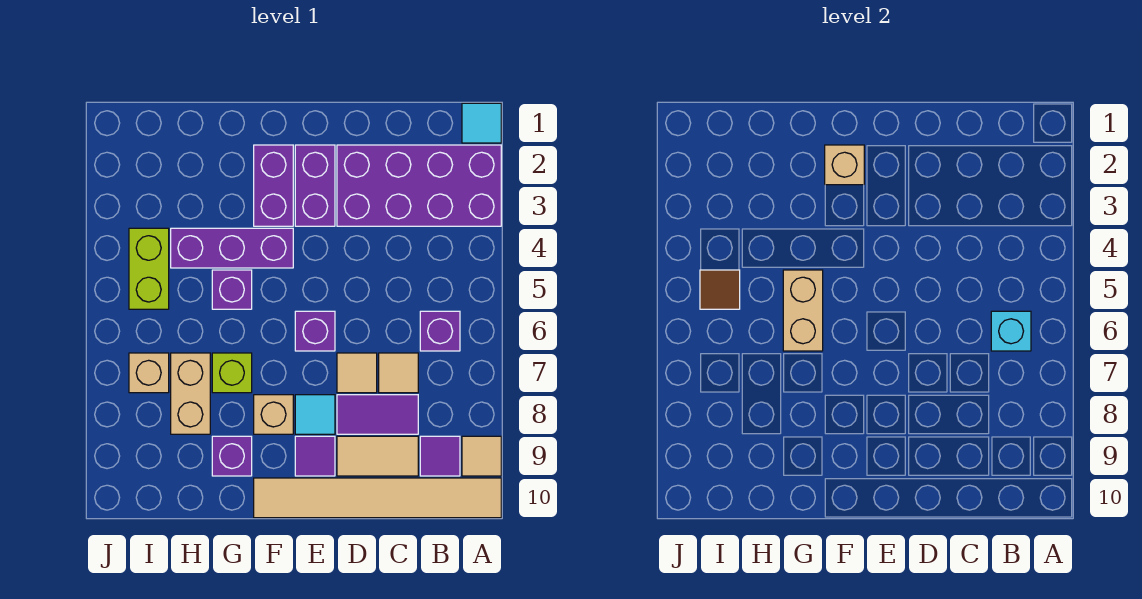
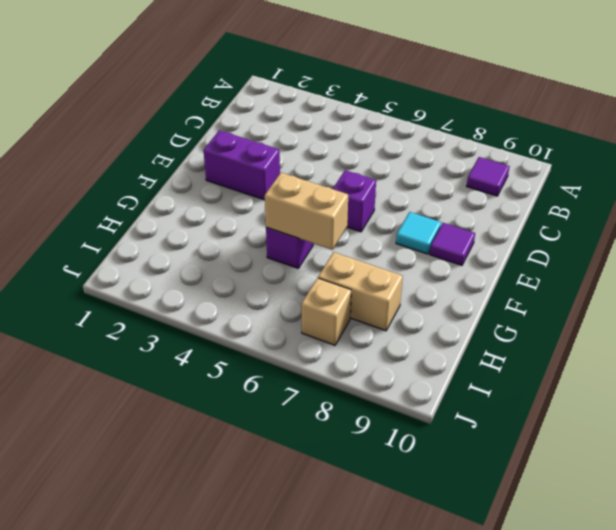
none -> cyan tile A1 level 1
none -> purple brick A2:D3 level 1
none -> tan tile A9 level 1

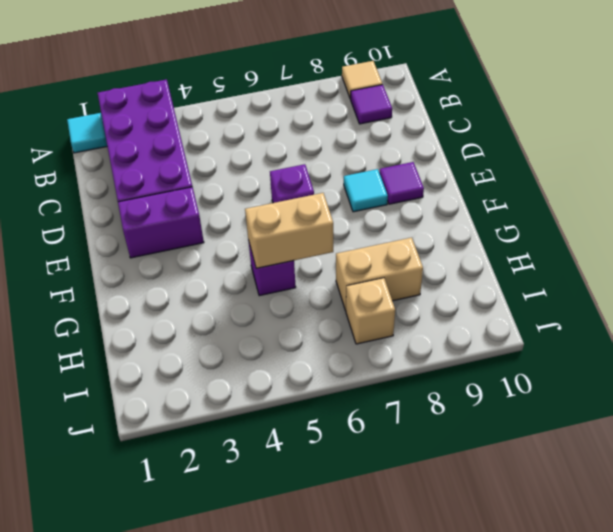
none -> tan tile A10:F10 level 1
none -> purple brick B6 level 1
none -> tan tile C7 level 1

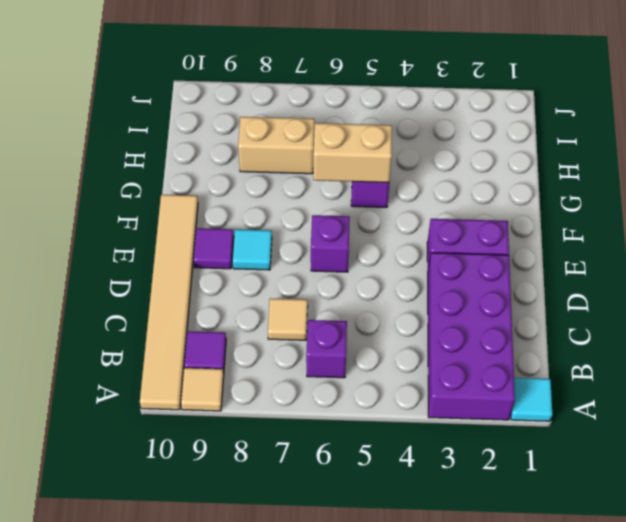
none -> purple tile C8:D8 level 1
none -> tan tile C9:D9 level 1
none -> tan tile D7 level 1

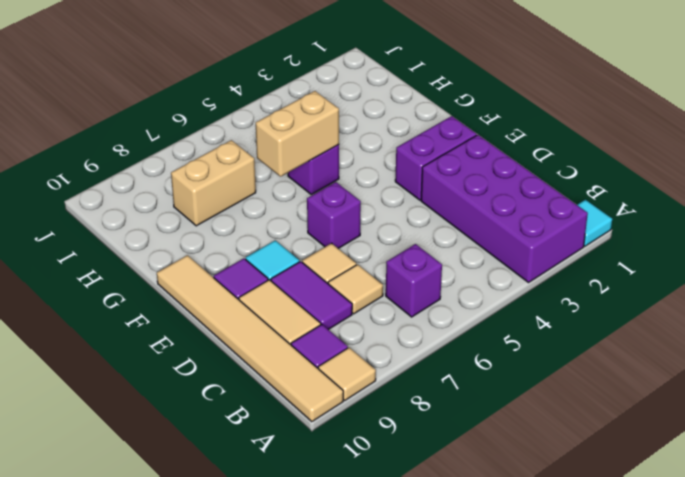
none -> purple brick F2:F3 level 1
none -> purple brick F4:H4 level 1
none -> tan brick F8 level 1

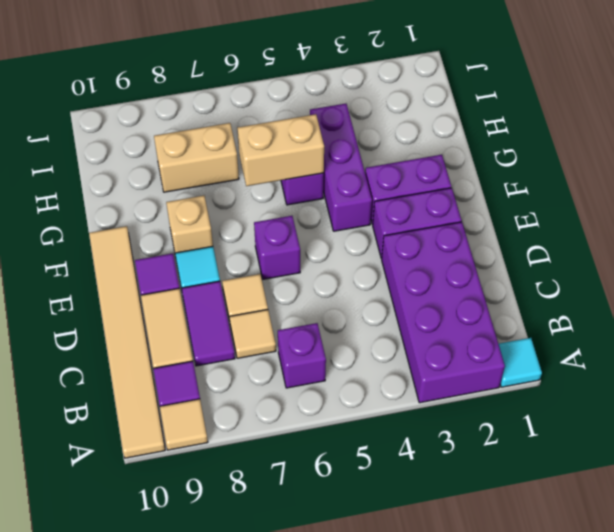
none -> lime brick G7 level 1
none -> purple brick G9 level 1
none -> lime brick I4:I5 level 1

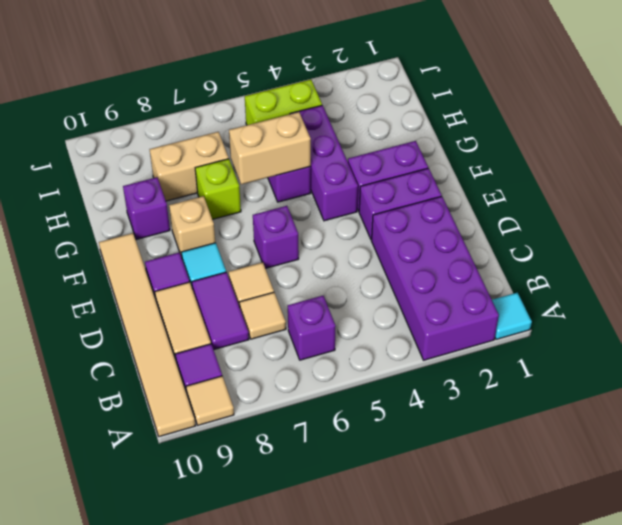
none -> tan brick I7 level 1
none -> cyan brick B6 level 2
none -> tan brick F2 level 2

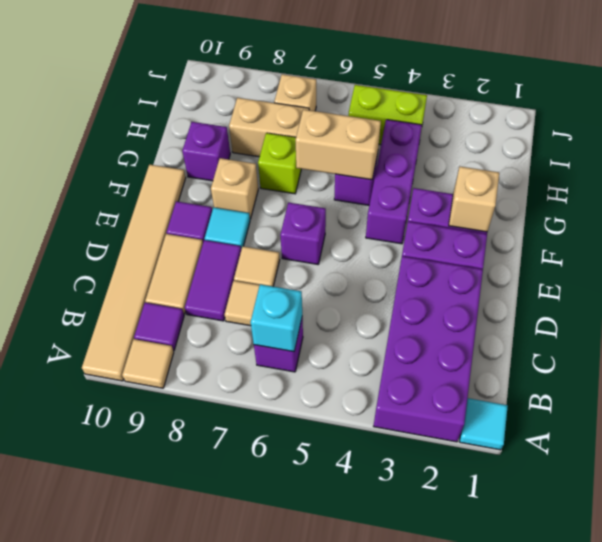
none -> brown tile I5 level 2

